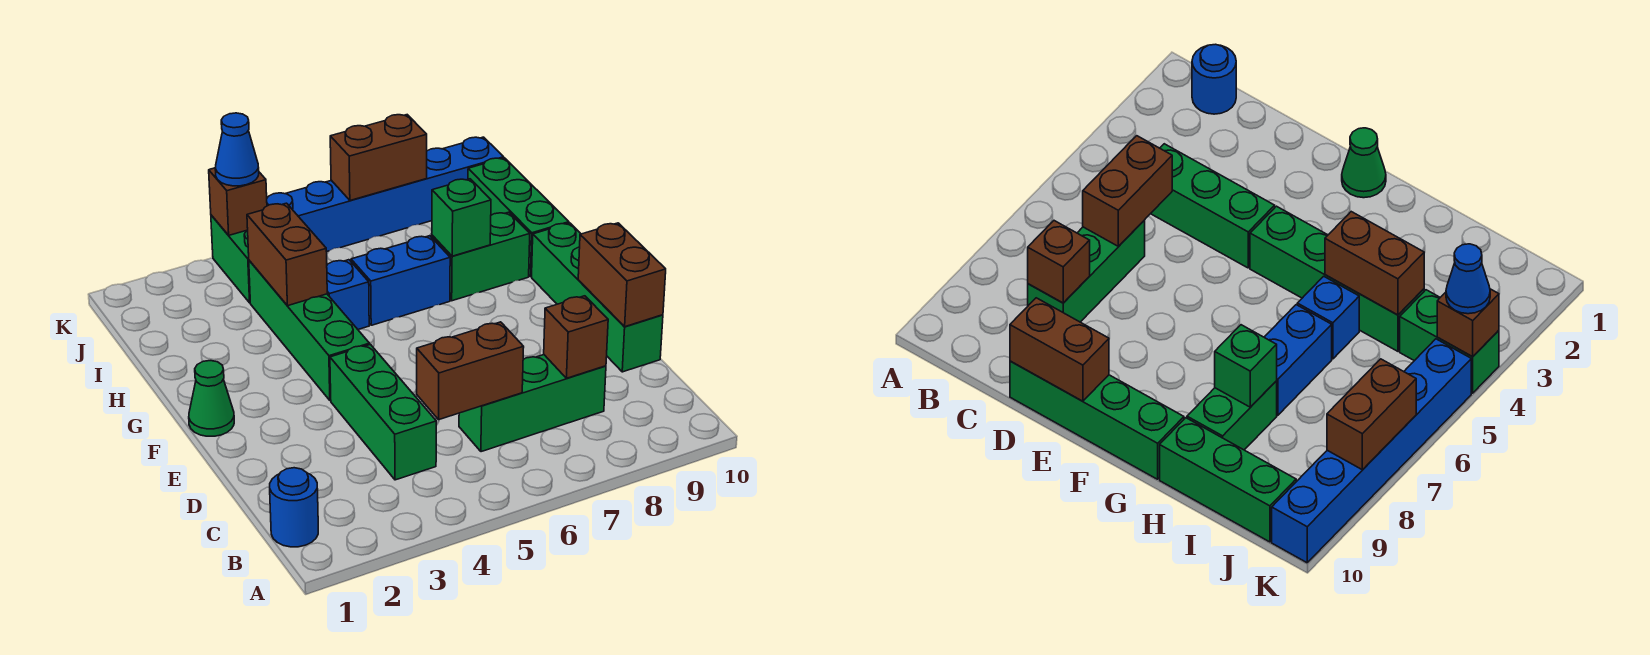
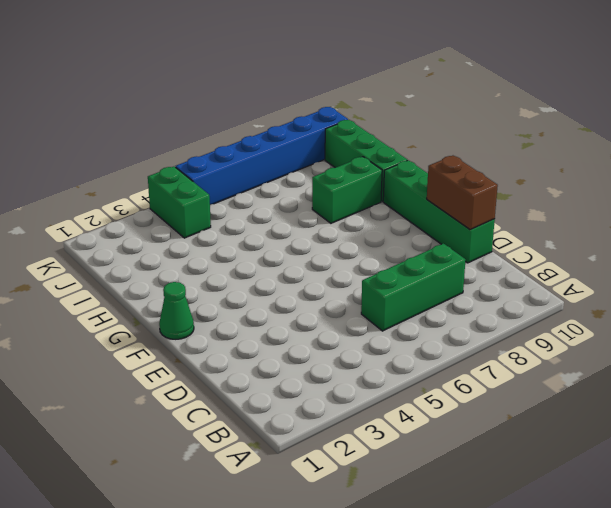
none -> blue round brick B1 level 1
none -> green brick C4:E4 level 1
none -> green brick F4:I4 level 1

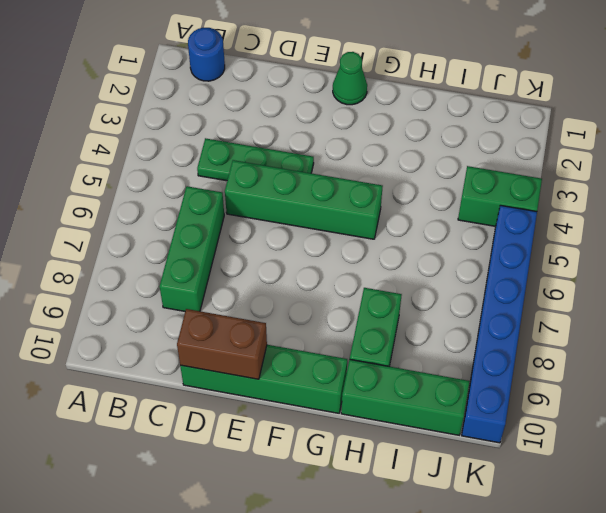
green plate C4:E4 level 1 -> green brick C4:E4 level 1
green brick D5:G5 level 1 -> green brick F4:I4 level 1
none -> blue brick H5 level 1
none -> blue brick H6:H7 level 1
none -> brown brick C5:C6 level 2

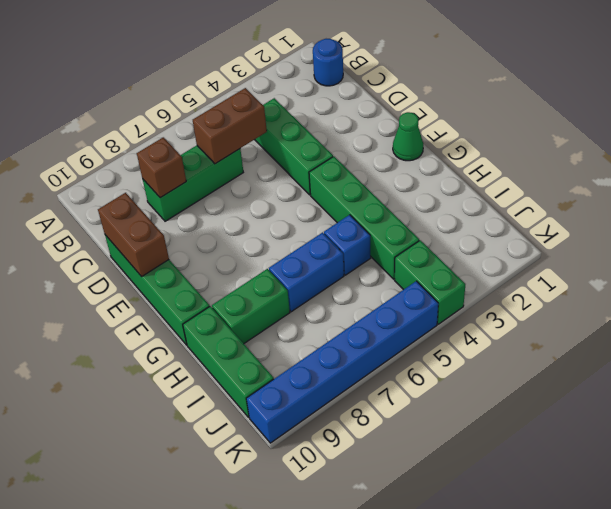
none -> brown brick H4:I4 level 2
none -> green brick H8 level 2
none -> brown brick K4 level 2

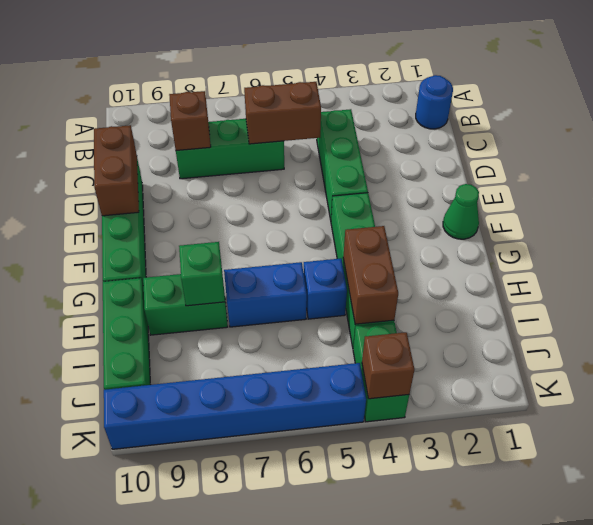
none -> brown brick K7:K8 level 2
none -> blue cone K4 level 3

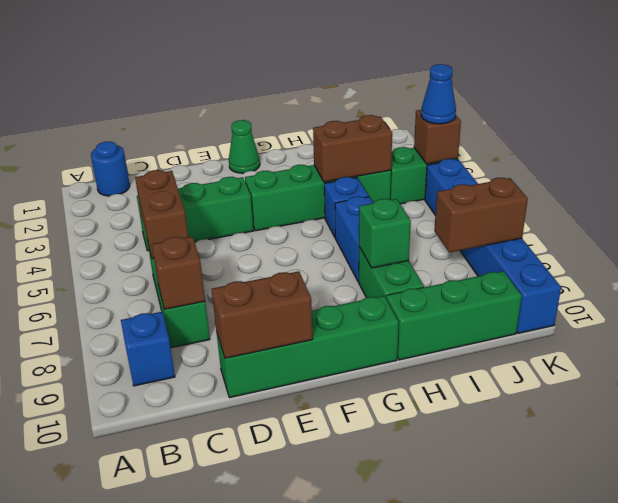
blue brick B9 level 1 -> none
brown brick J8:K8 level 2 -> brown brick K7:K8 level 2

